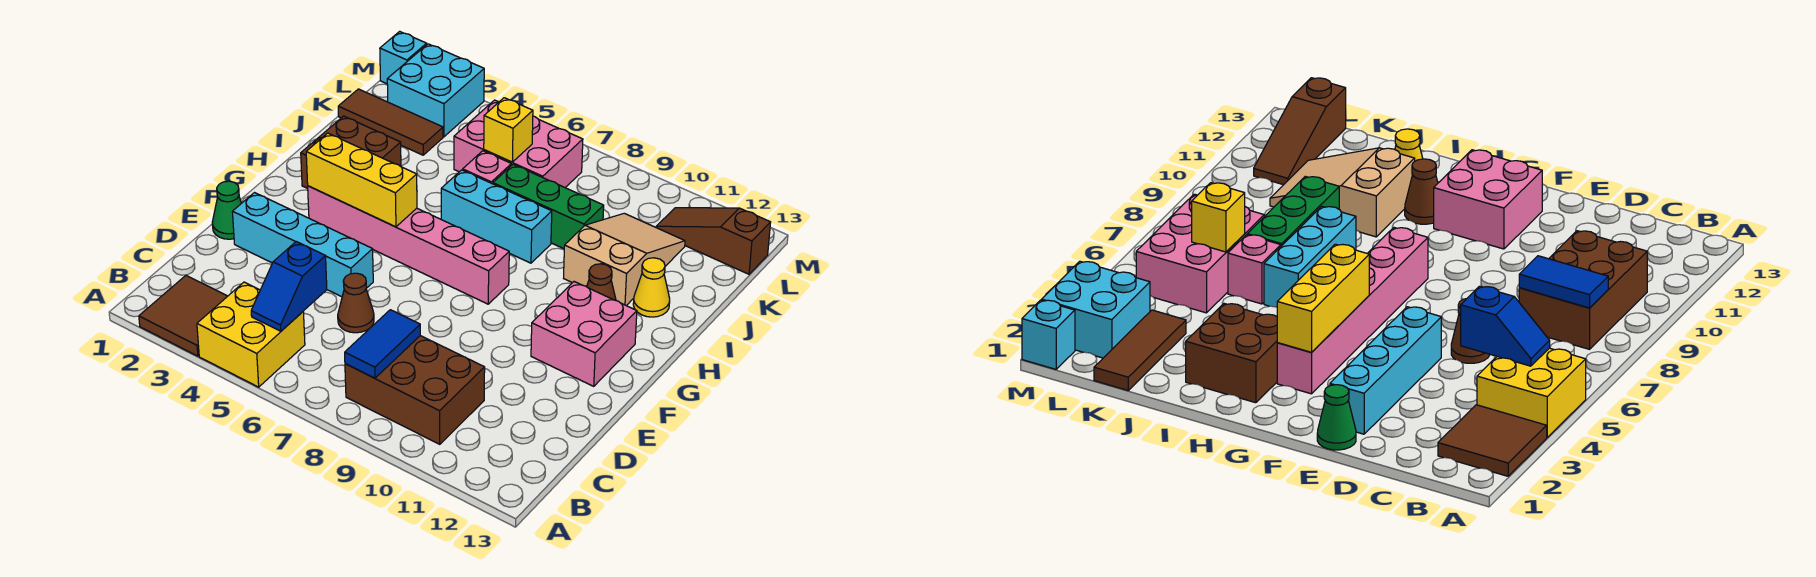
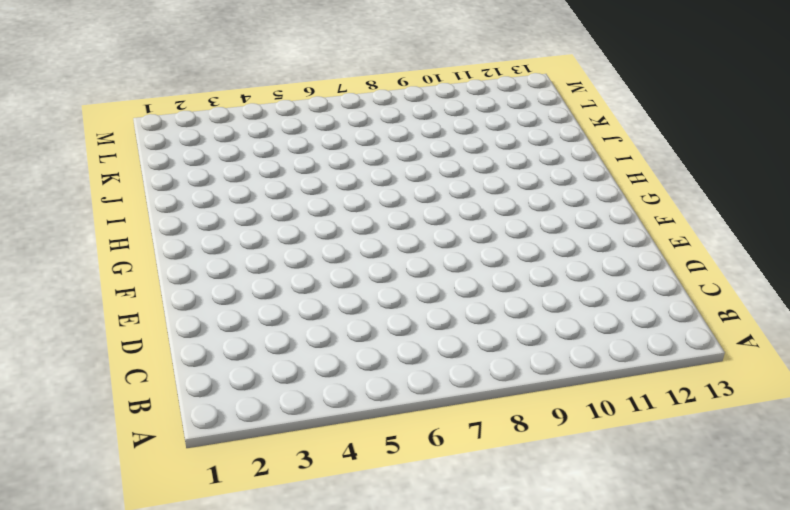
none -> brown tile A2:B3 level 1
none -> yellow brick A4:B5 level 1
none -> brown brick B8:C10 level 1

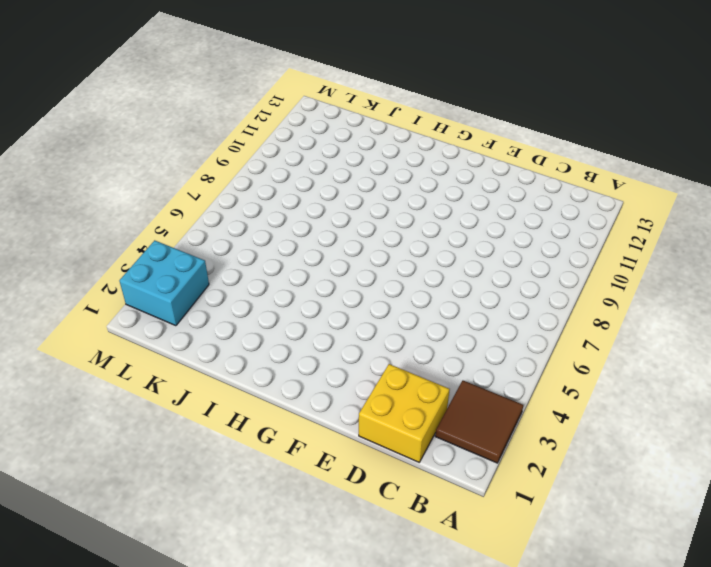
yellow brick C1:D2 level 1 -> yellow brick A4:B5 level 1
none -> brown brick B8:C10 level 1
none -> brown cone D6 level 1
none -> green cone E1 level 1

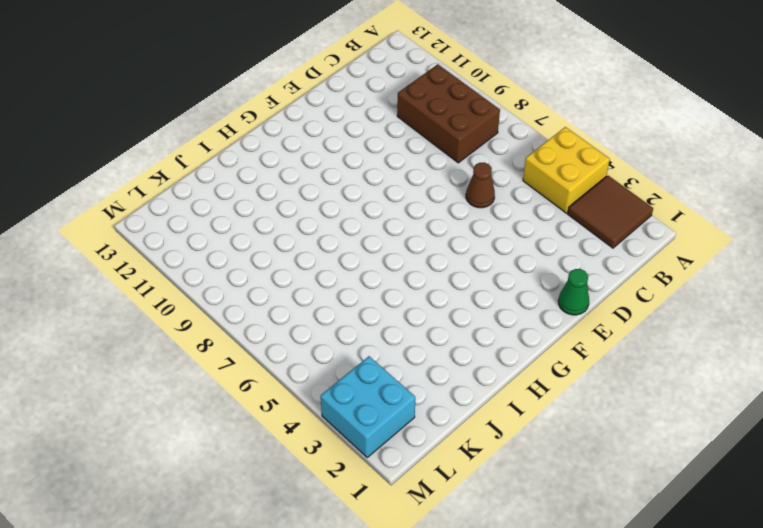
none -> cyan brick E2:E5 level 1
none -> pink brick F11:G12 level 1
none -> pink brick G3:G8 level 1

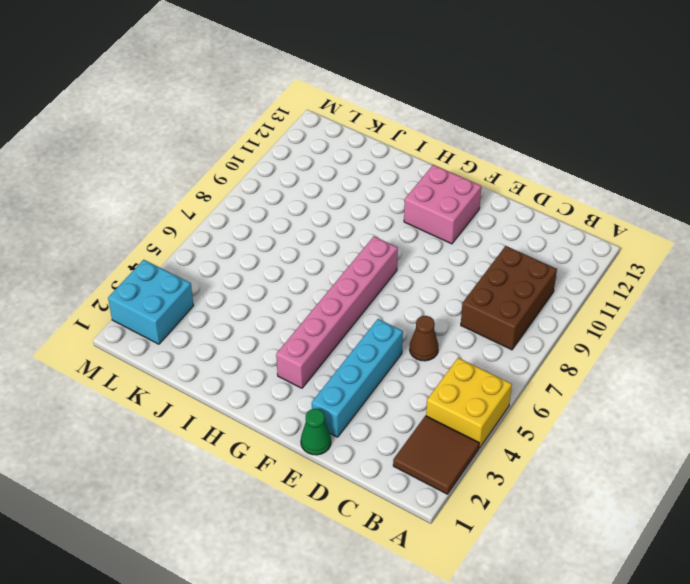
none -> brown brick H2:I3 level 1
none -> brown cone H11 level 1
none -> cyan brick I6:I8 level 1

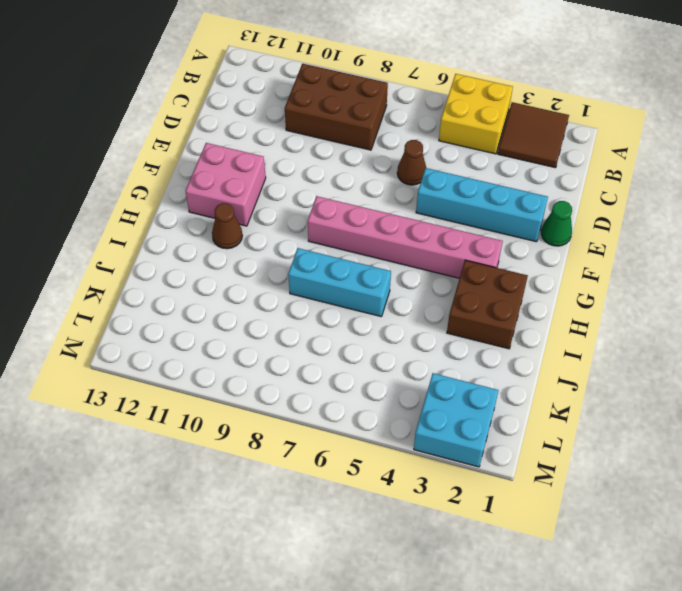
none -> tan slope I10:K11 level 1 top I
none -> yellow cone I12 level 1
none -> pink brick J6 level 1

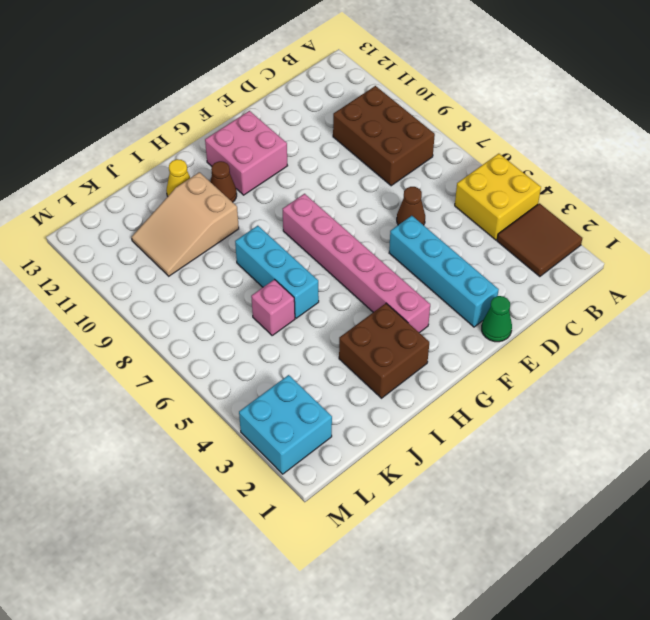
none -> green brick J7:J9 level 1
none -> brown tile K1:K3 level 1
none -> pink brick K5:L7 level 1

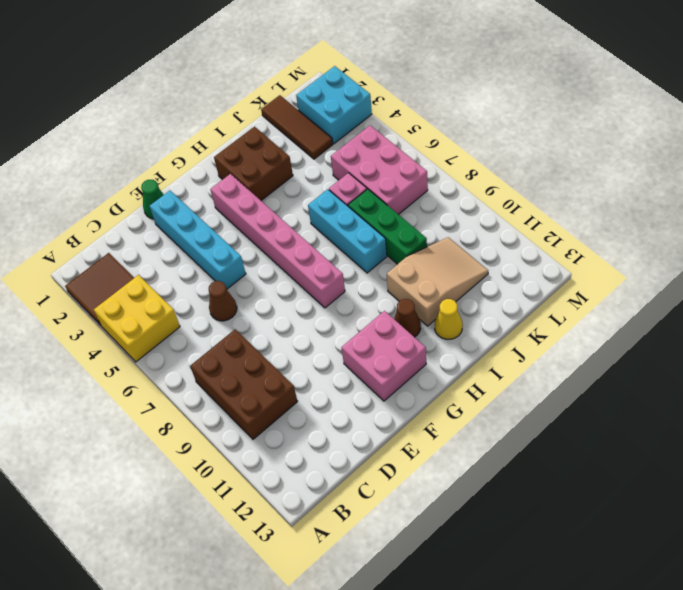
none -> brown slope L11:L13 level 1 top 13
none -> cyan brick M1 level 1
none -> blue slope B5:C5 level 2 top C

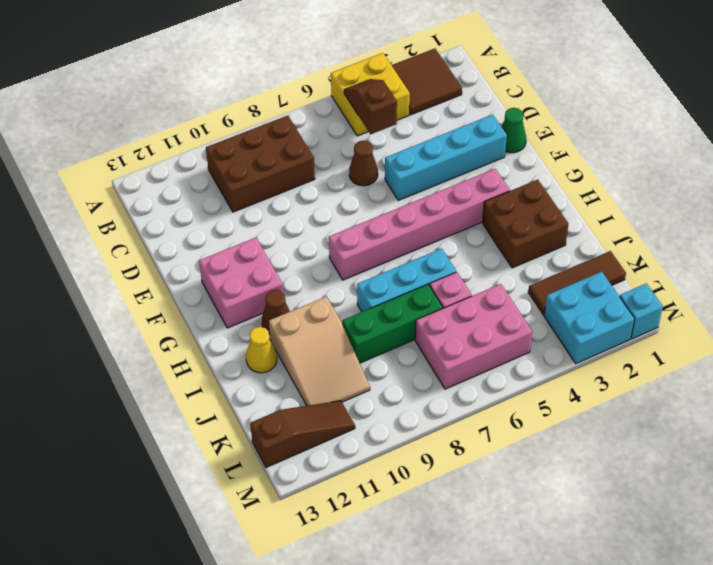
brown slope B5:C5 level 2 top C -> blue slope B5:C5 level 2 top C
none -> blue tile B8:C8 level 2
none -> yellow brick G3:G5 level 2
none -> yellow brick K6 level 2

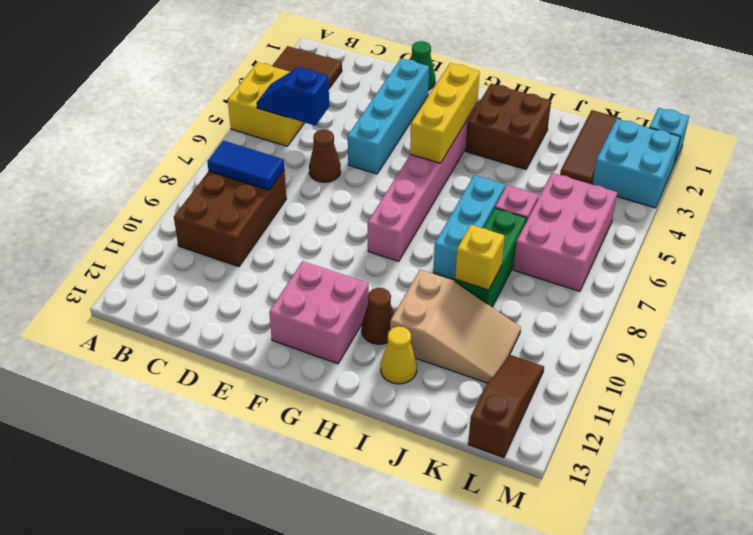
yellow brick J9 level 2 -> yellow brick K6 level 2

